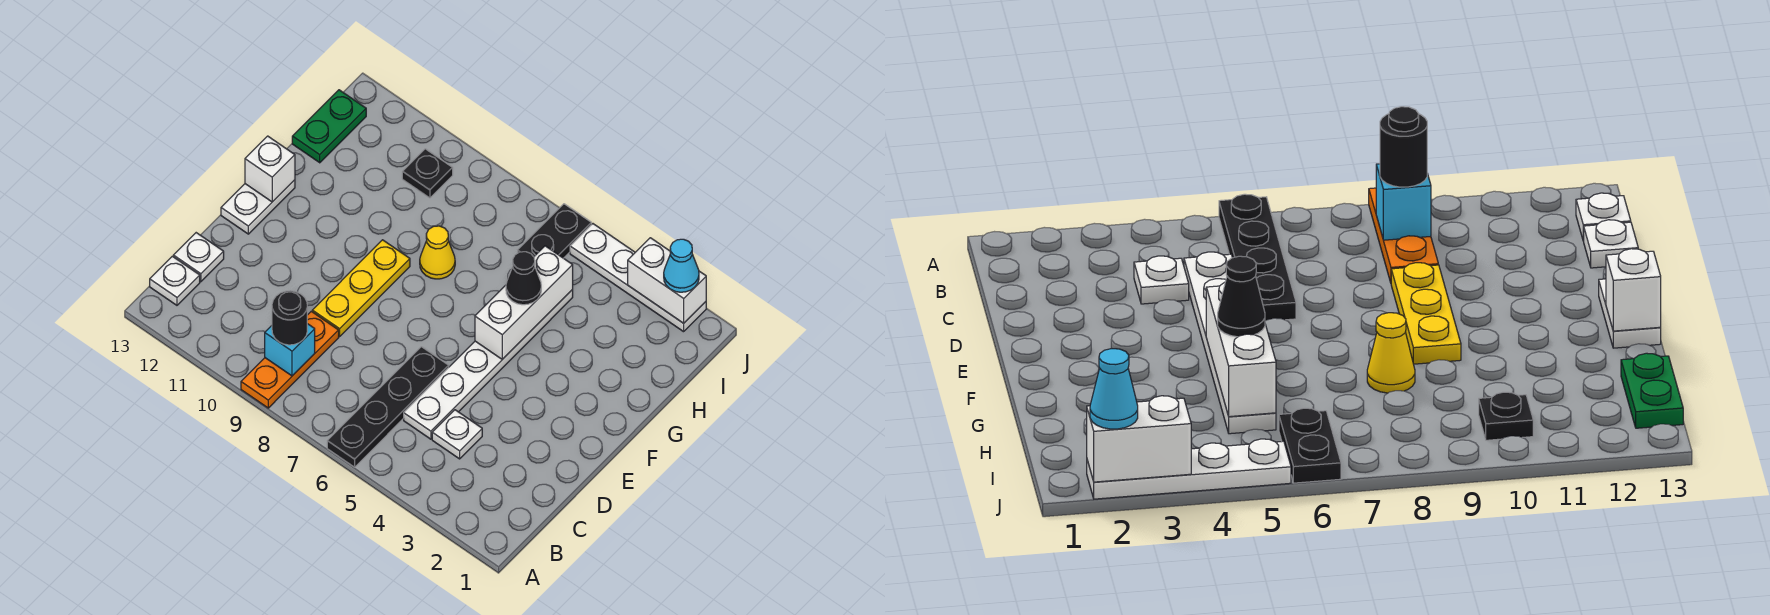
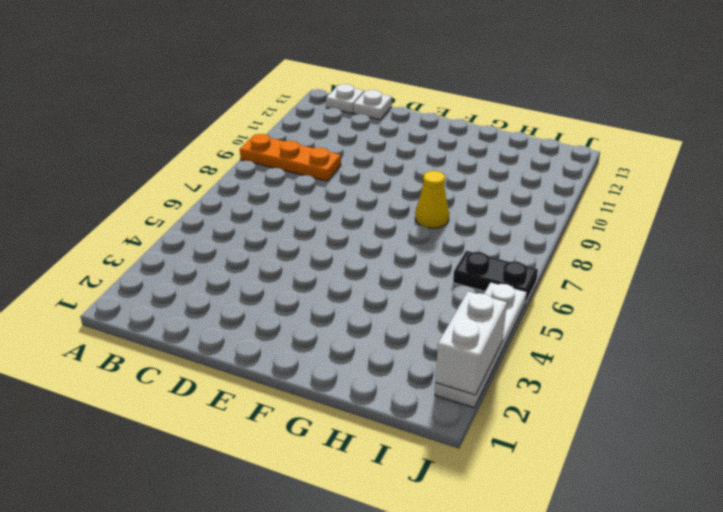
none -> black plate A6:D6 level 1
none -> white plate C4 level 1
none -> white plate C5:H5 level 1

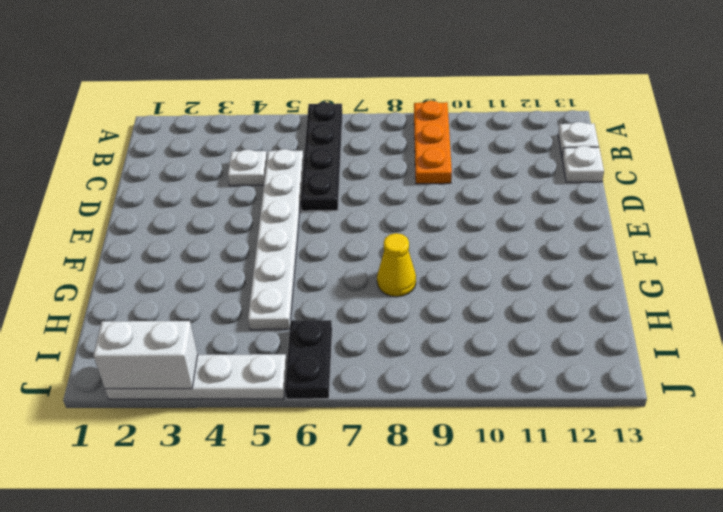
none -> yellow plate D9:F9 level 1
none -> white plate E13:F13 level 1
none -> green plate H13:I13 level 1

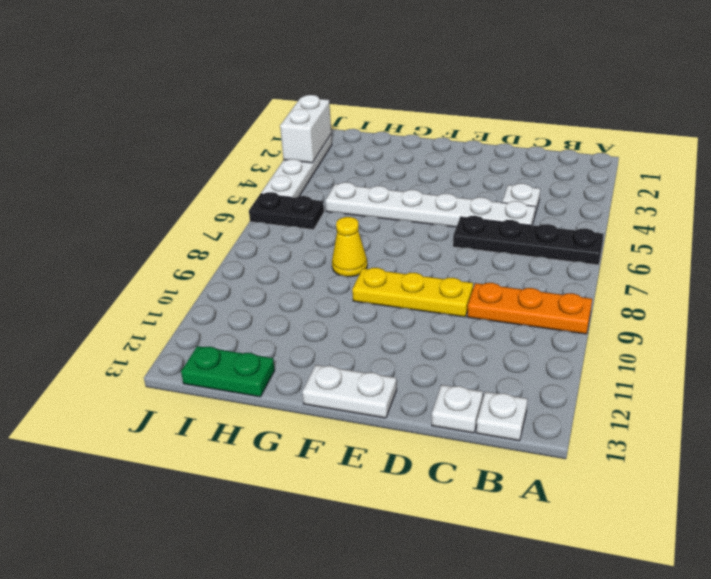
none -> black plate I10 level 1
none -> cyan brick B9 level 2
none -> white brick F5:H5 level 2

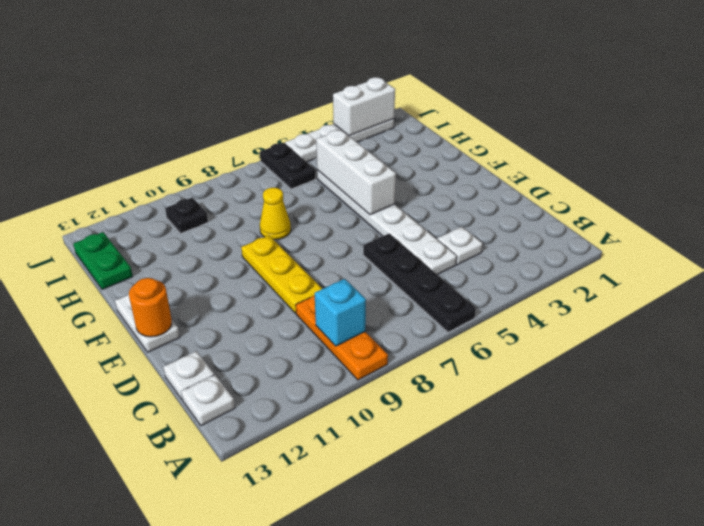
orange round brick E13 level 2 -> none
none -> white brick F13 level 2
none -> black round brick B9 level 3
none -> black cone G5 level 3

